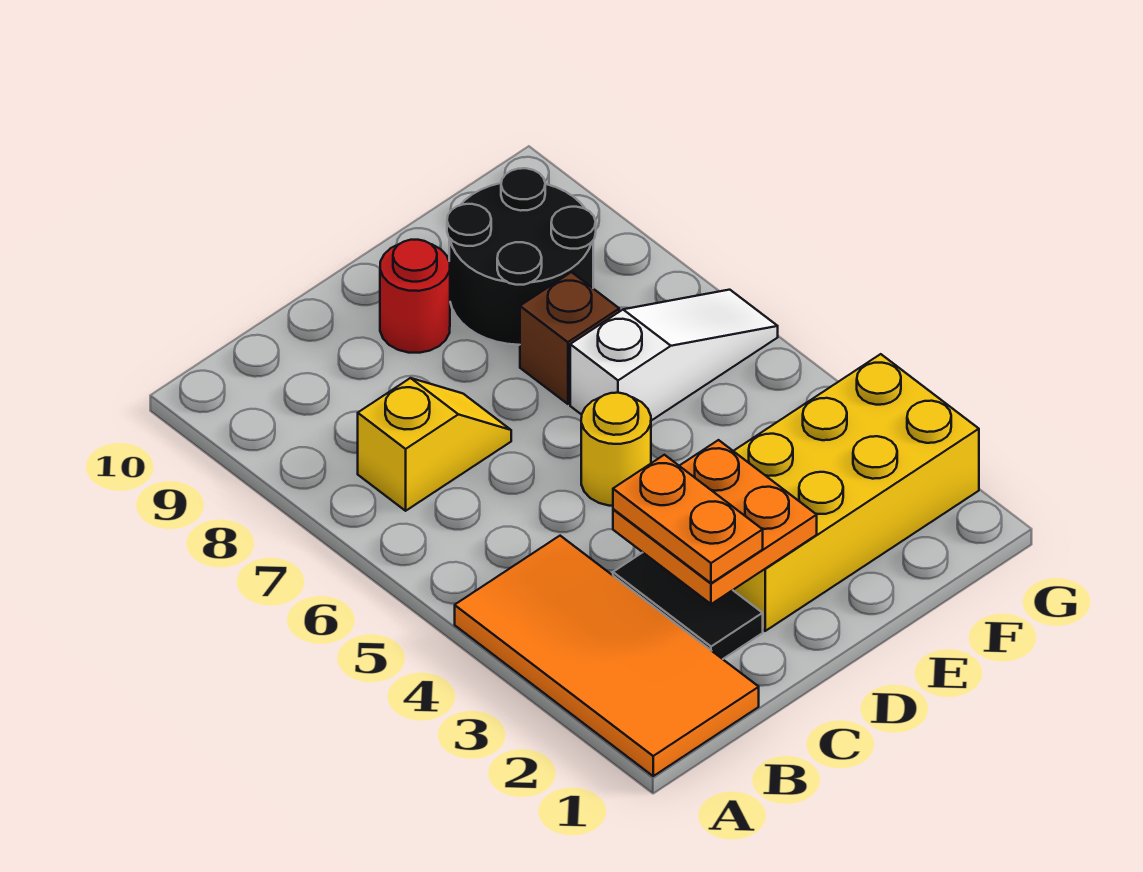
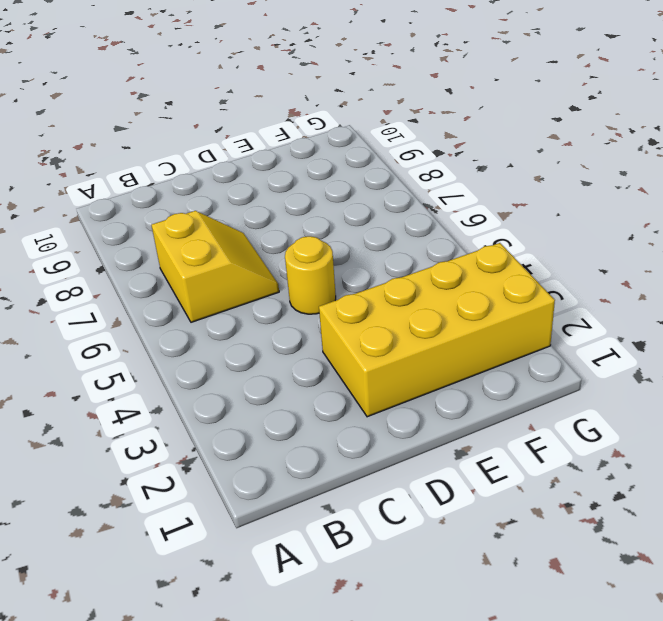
yellow slope B6:C7 level 1 top B -> yellow slope B7:C7 level 1 top B
none -> orange tile A1:B4 level 1
none -> black tile C2:C3 level 1

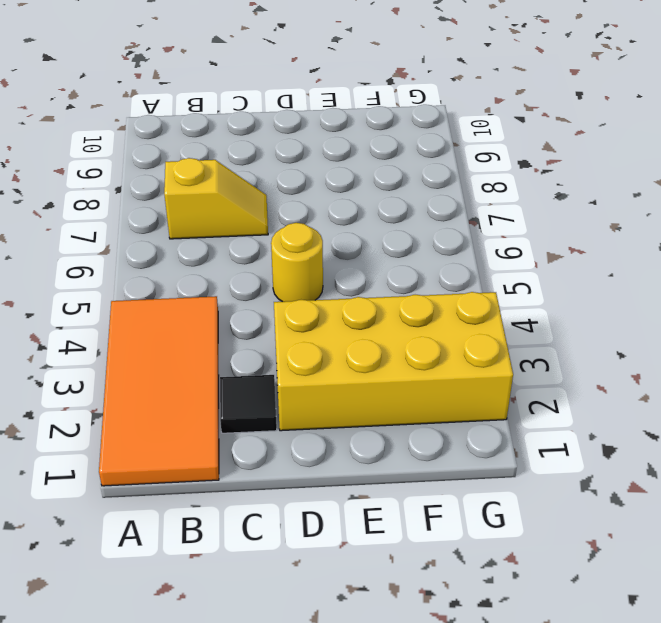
black tile C2 level 1 -> black tile C2:C3 level 1
none -> red round brick D9 level 1
none -> white slope E6:G6 level 1 top E

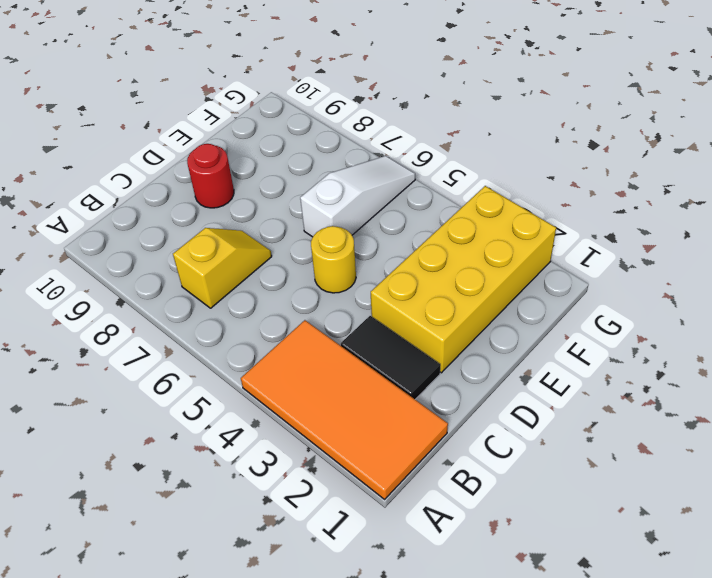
none -> brown brick E7 level 1
none -> black round brick E8:F9 level 1

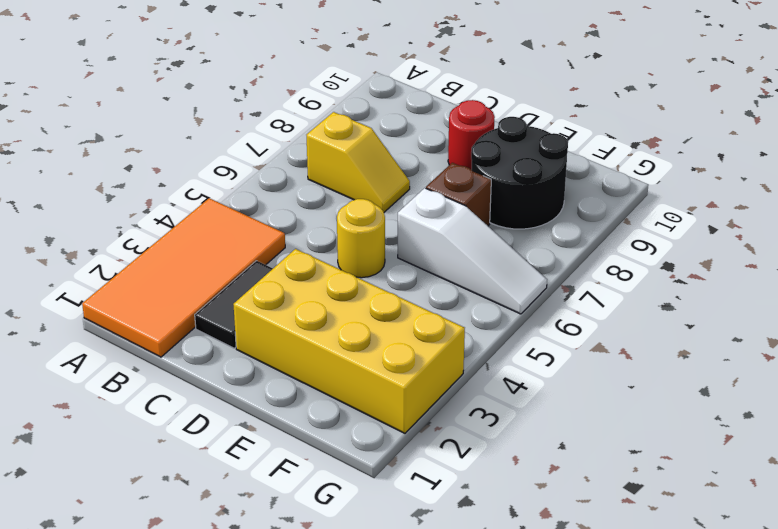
none -> orange plate C2:D3 level 2
none -> orange plate C2:C3 level 3

